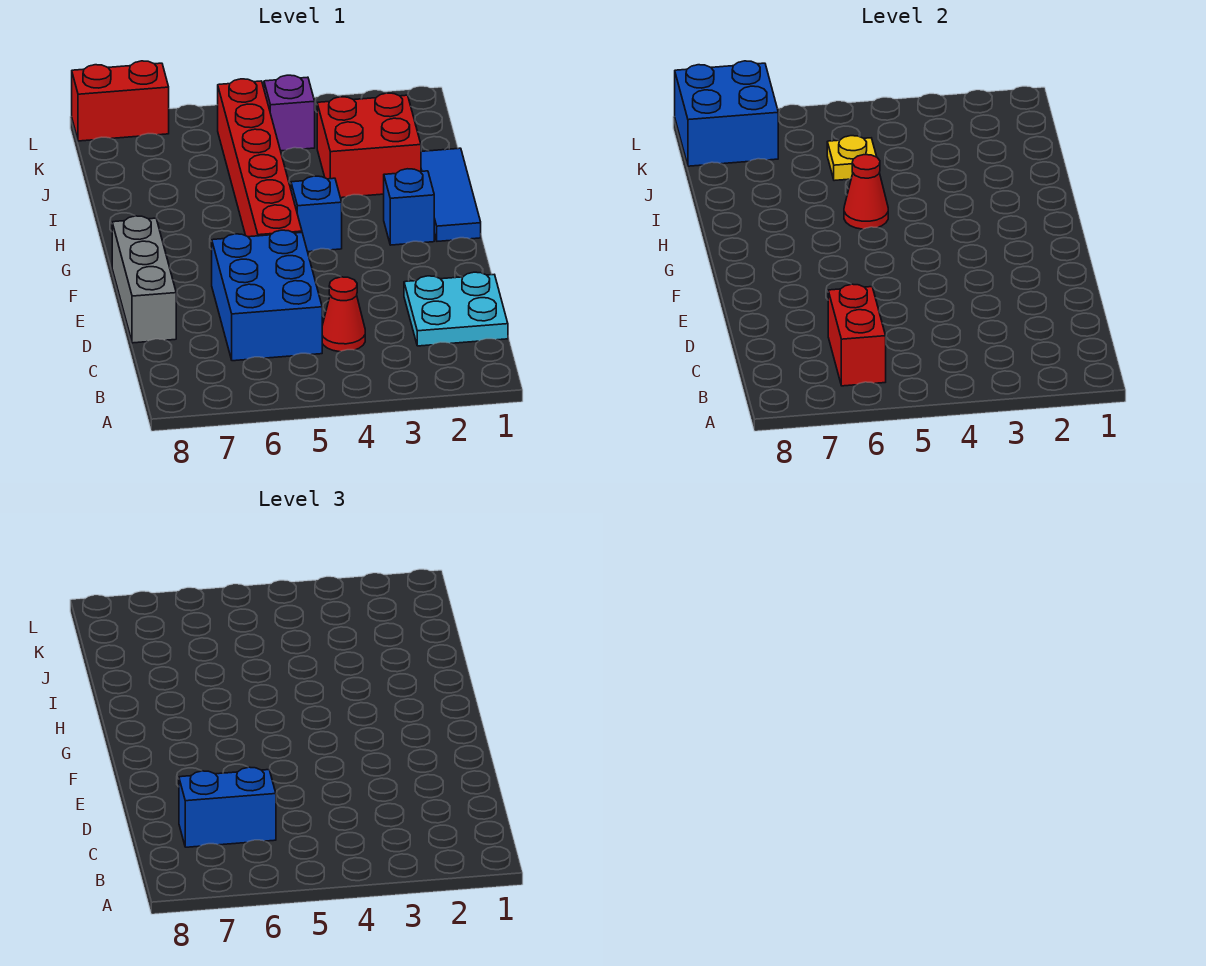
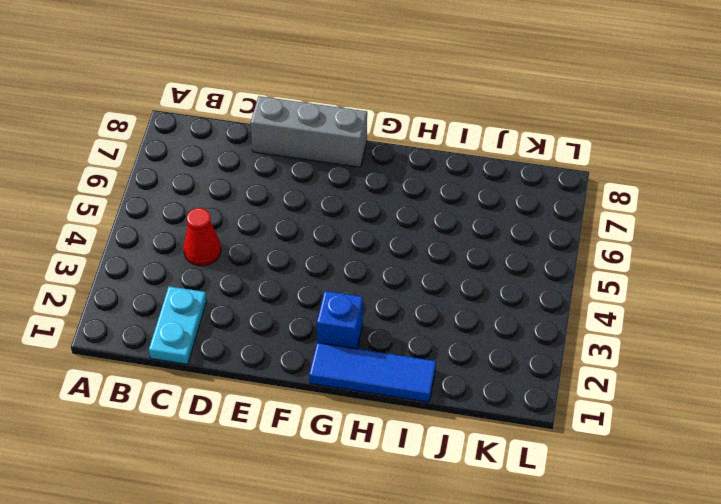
cyan plate C1:C2 level 1 -> cyan plate C1:D2 level 1
none -> blue brick C5:E6 level 1
none -> red brick F5:K5 level 1
none -> blue brick G4 level 1

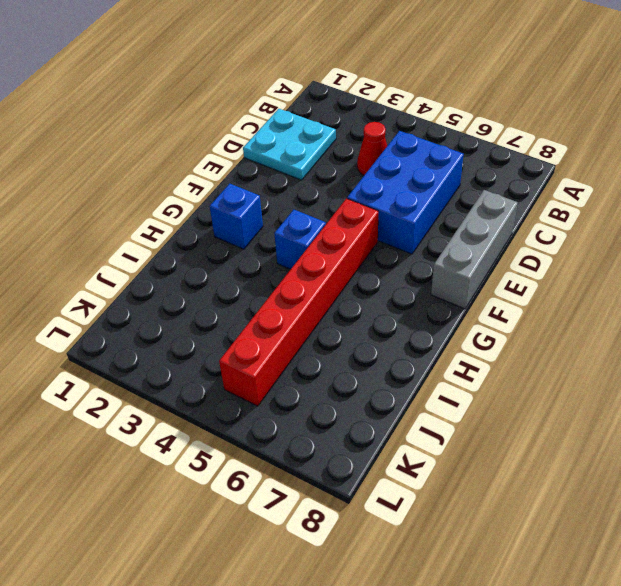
none -> blue tile G1:I1 level 1
none -> red brick I2:J3 level 1
none -> purple brick K4 level 1

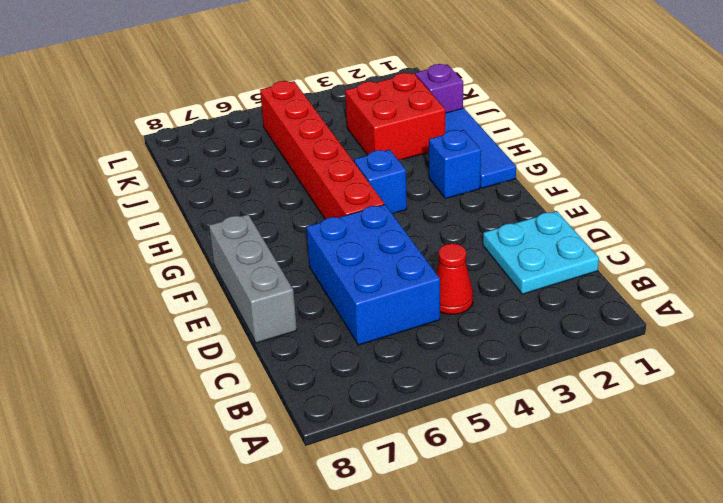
purple brick J1 level 1 -> purple brick K4 level 1
none -> red brick L7:L8 level 1
none -> red brick B6:C6 level 2
none -> red cone H5 level 2

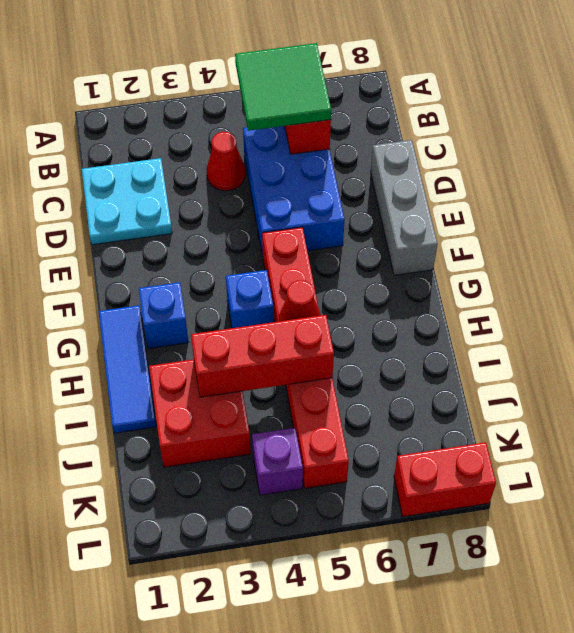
green tile B5:C6 level 3 -> blue brick C6:C7 level 3
red brick I3:I5 level 2 -> none
none -> yellow plate J5 level 2
none -> blue brick K7:L8 level 2

